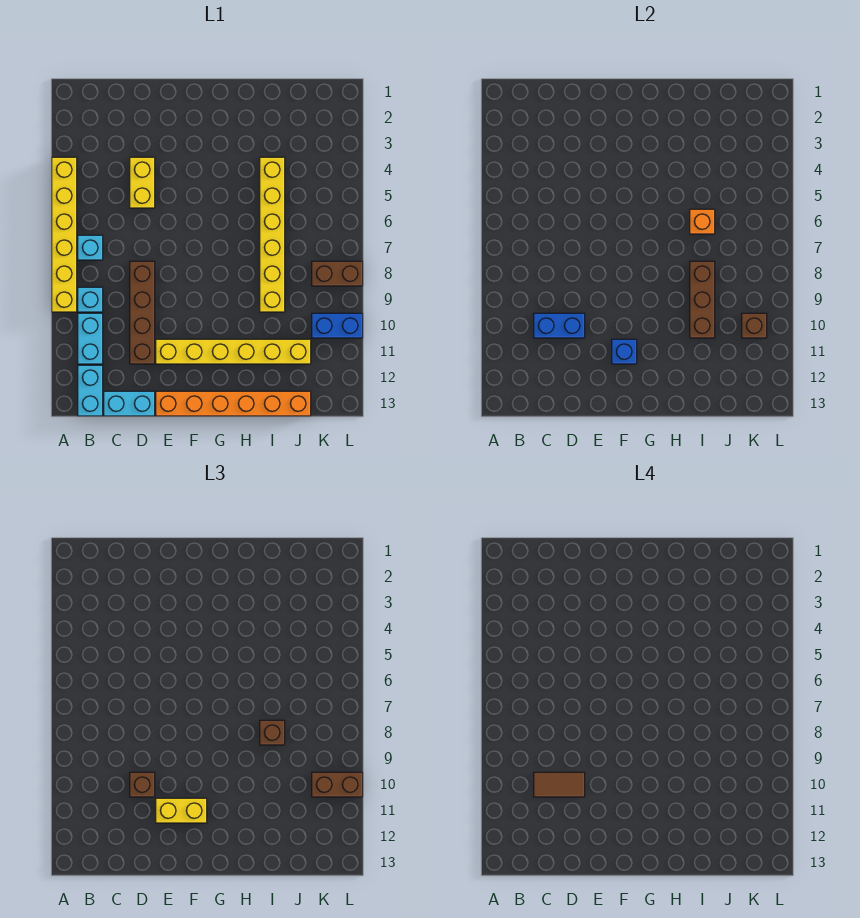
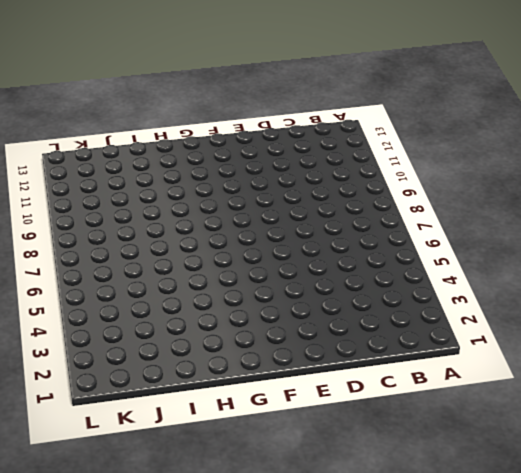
none -> yellow brick A4:A9 level 1
none -> cyan brick B7 level 1
none -> cyan brick B9 level 1

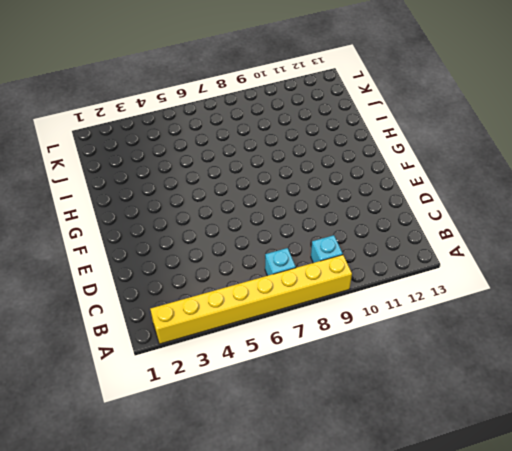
yellow brick A2:A9 level 1 -> yellow brick A4:A9 level 1
none -> cyan brick B10:B11 level 1
none -> cyan brick B12:B13 level 1
none -> cyan brick C13:D13 level 1

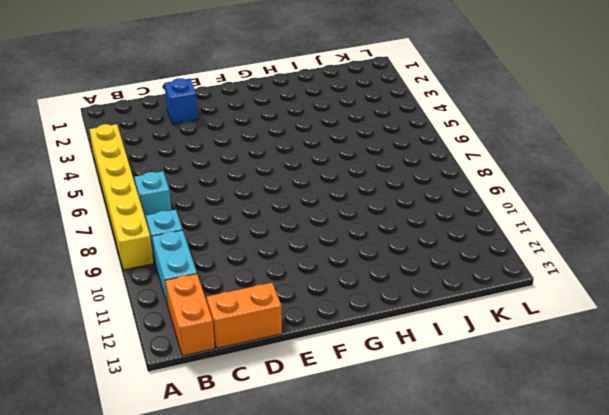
orange brick B12:B13 level 1 -> cyan brick B12:B13 level 1
orange brick C13:D13 level 1 -> cyan brick C13:D13 level 1
blue brick D2 level 1 -> blue brick F11 level 2
none -> yellow brick D4:D5 level 1
none -> brown brick D8:D11 level 1
none -> yellow brick E11:J11 level 1

